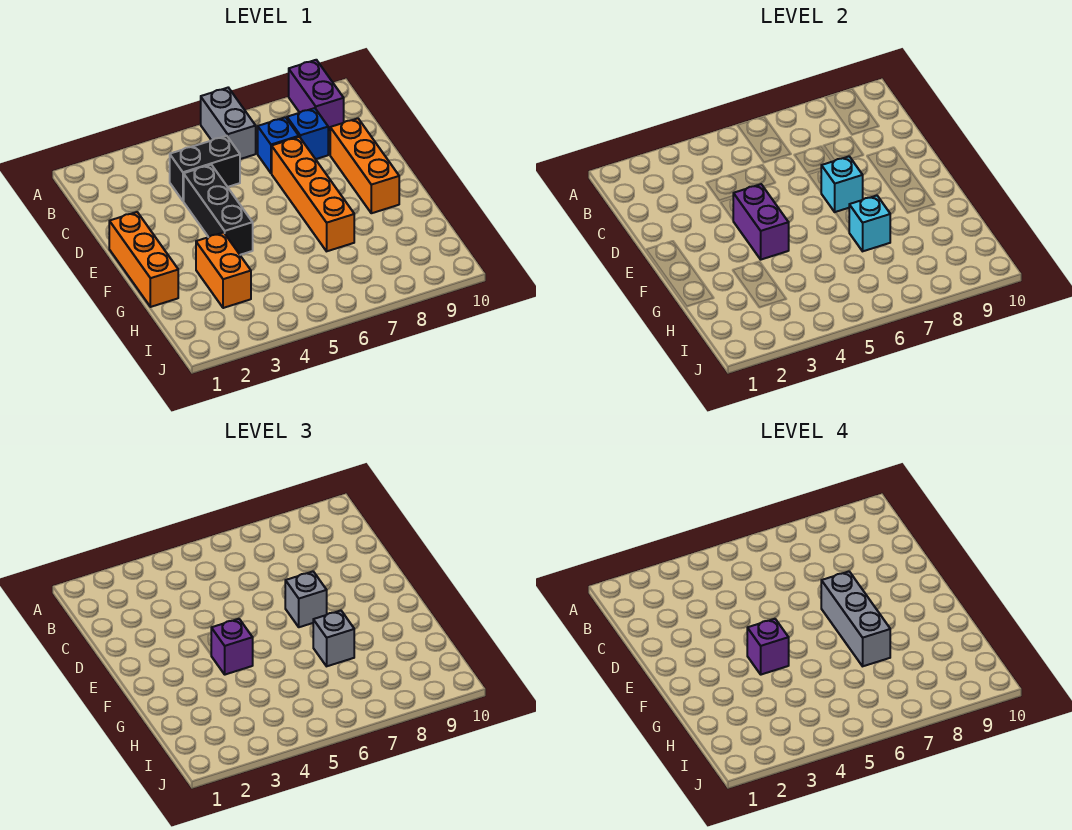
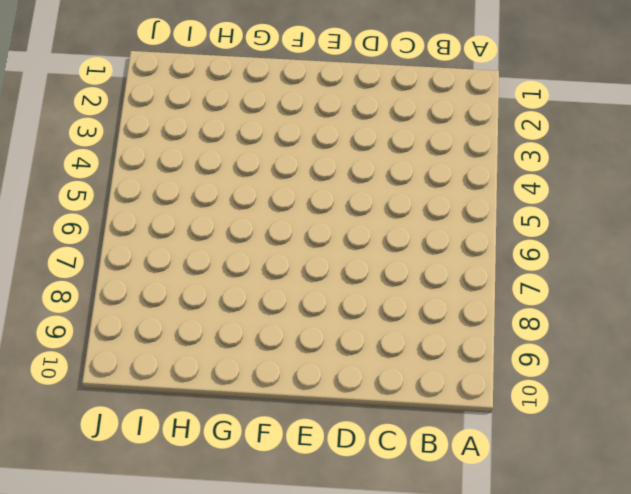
none -> grey brick A6:B6 level 1
none -> purple brick A9:B9 level 1
none -> black brick C4:C5 level 1

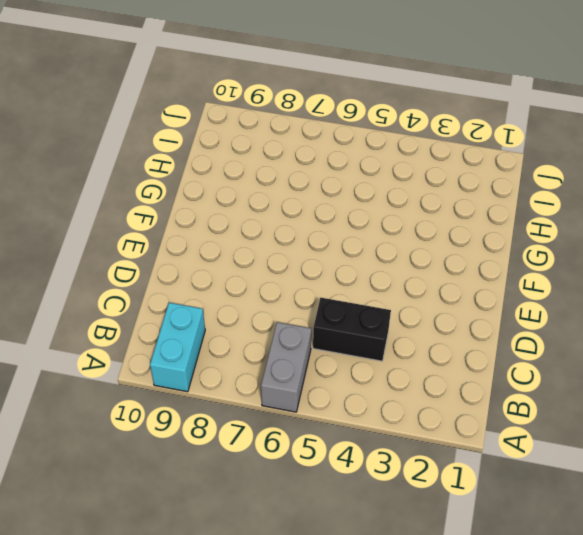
cyan brick A9:B9 level 1 -> purple brick A9:B9 level 1
none -> blue brick C7 level 1
none -> blue brick C8 level 1
none -> black brick D4:F4 level 1

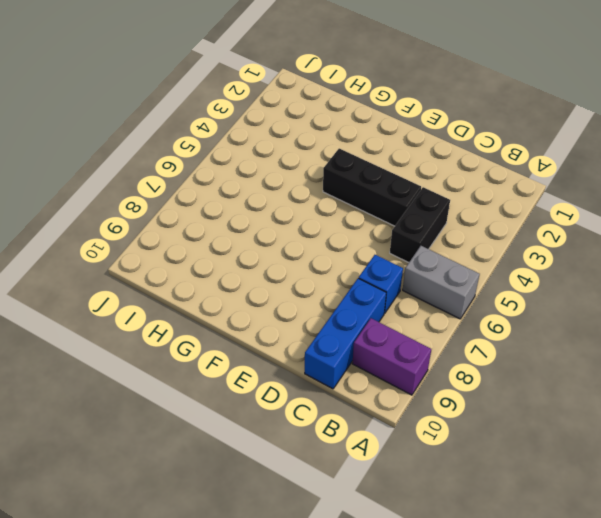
blue brick C8:C10 level 1 -> blue brick C8 level 1
none -> orange brick D7:G7 level 1
none -> orange brick D9:F9 level 1
none -> orange brick E1:G1 level 1

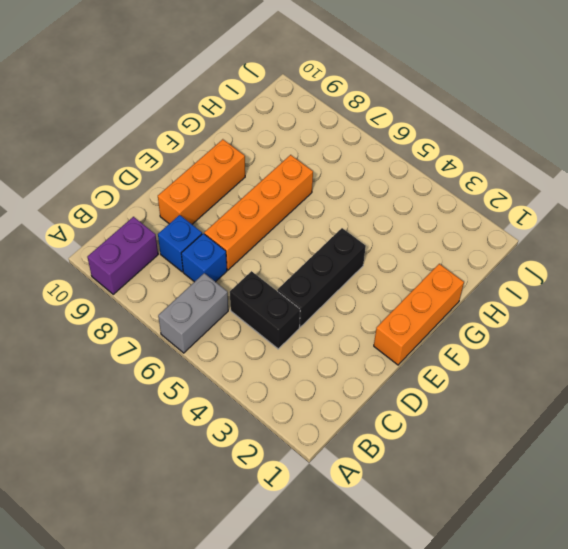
none -> orange brick G3:H3 level 1
none -> purple brick E4:F4 level 2
none -> cyan brick E7 level 2

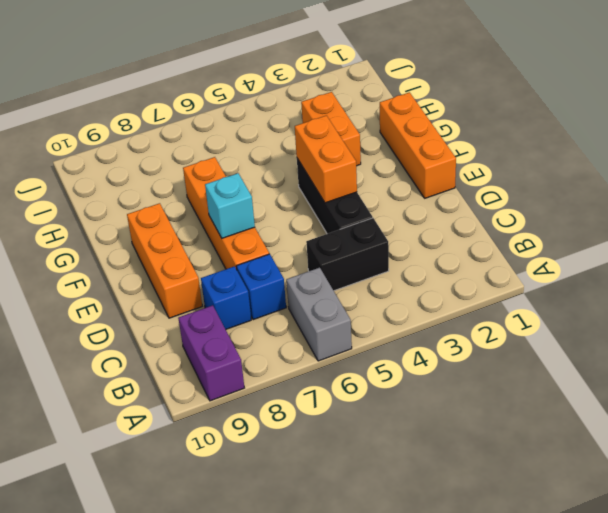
orange brick E4:F4 level 2 -> purple brick E4:F4 level 2
none -> cyan brick G7 level 2
none -> grey brick E7 level 3
none -> purple brick F4 level 3

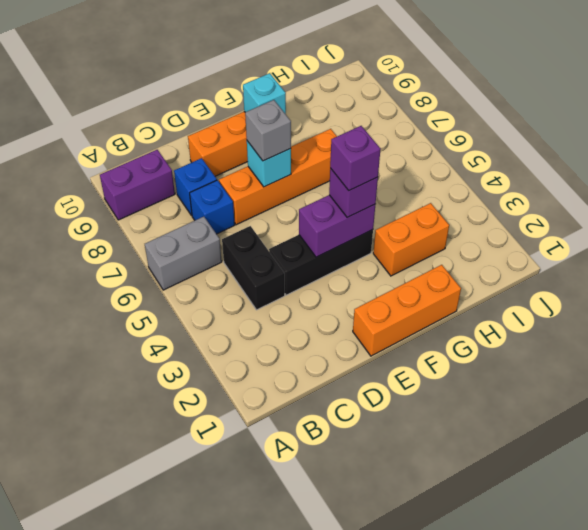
cyan brick F9 level 2 -> cyan brick G7 level 2
none -> grey brick G7 level 3
none -> grey brick E7:G7 level 4

